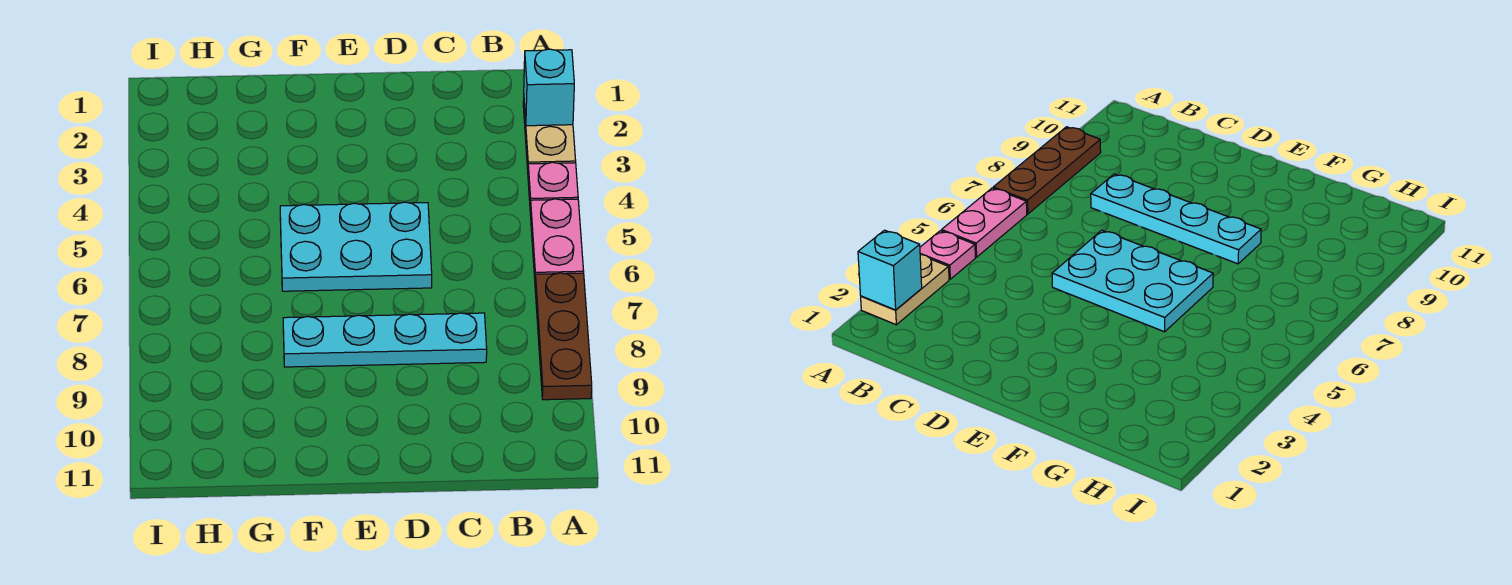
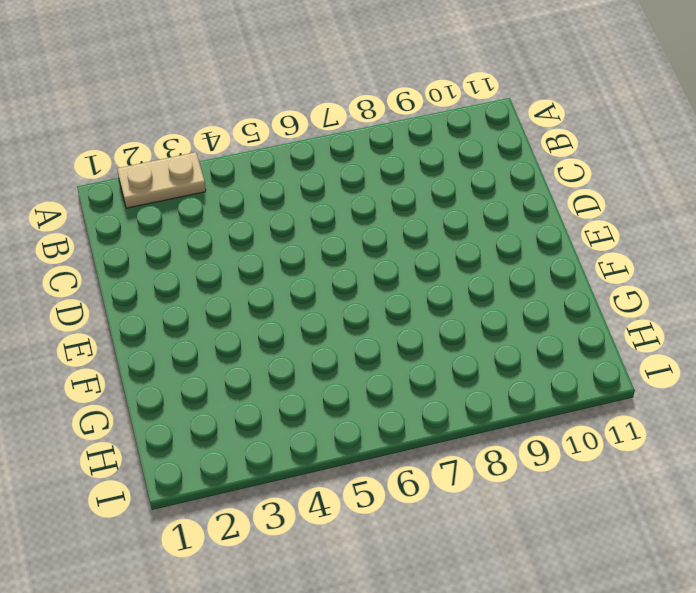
none -> pink plate A4 level 1
none -> pink plate A5:A6 level 1

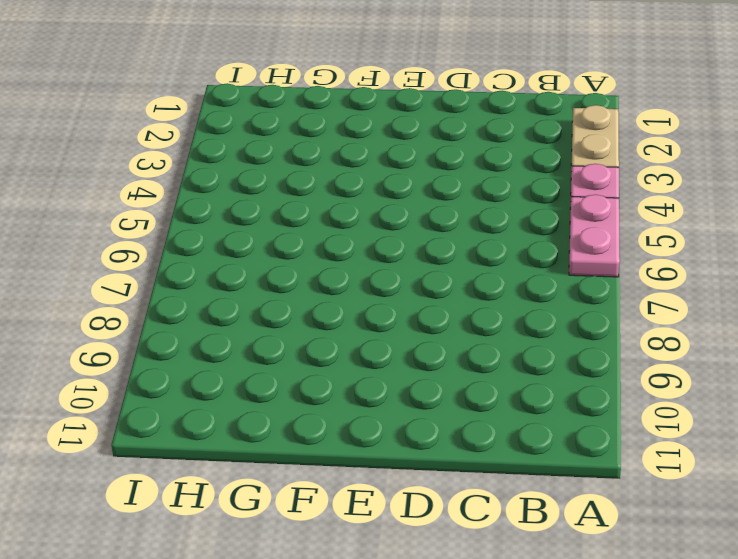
none -> brown plate A7:A9 level 1
none -> cyan plate C8:F8 level 1

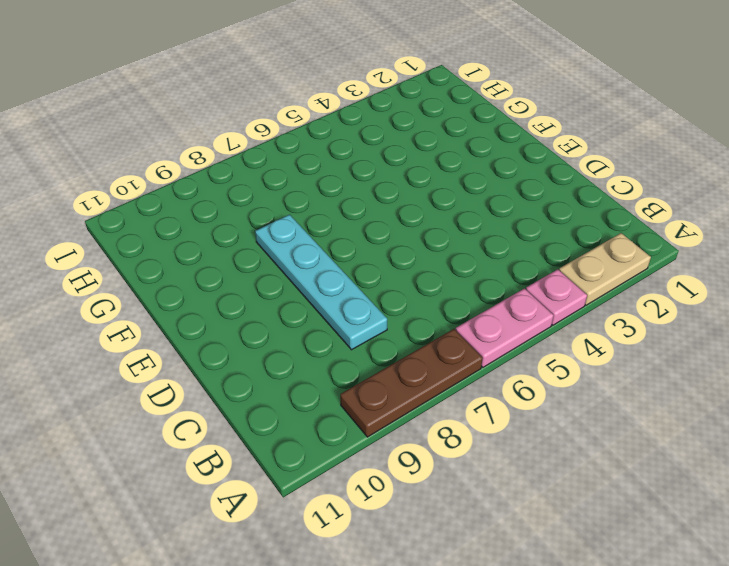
none -> cyan plate D5:F6 level 1
none -> cyan brick A2 level 2

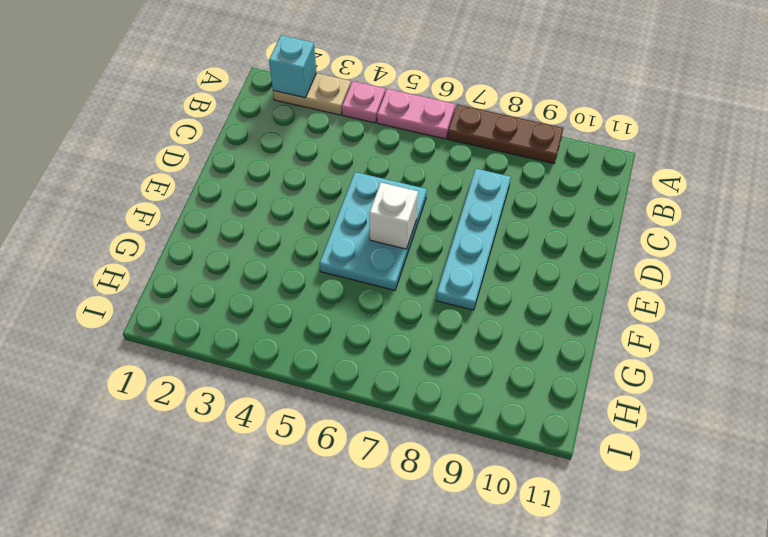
white brick E6 level 2 -> none

